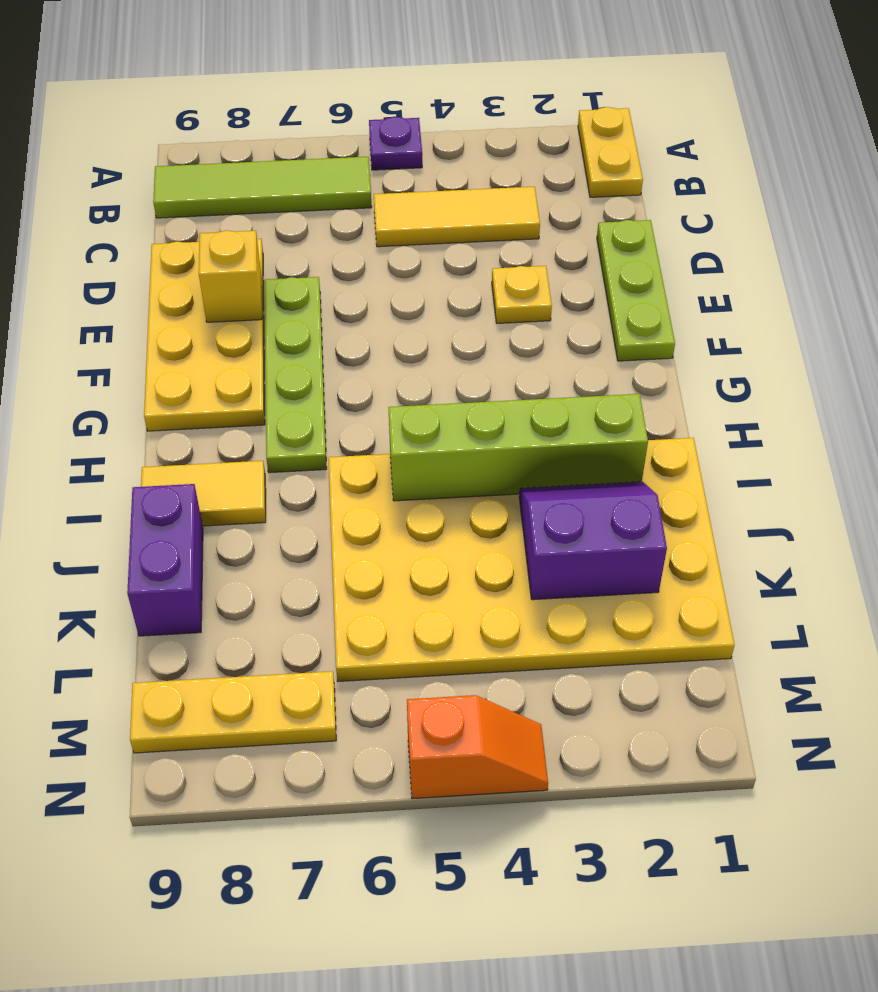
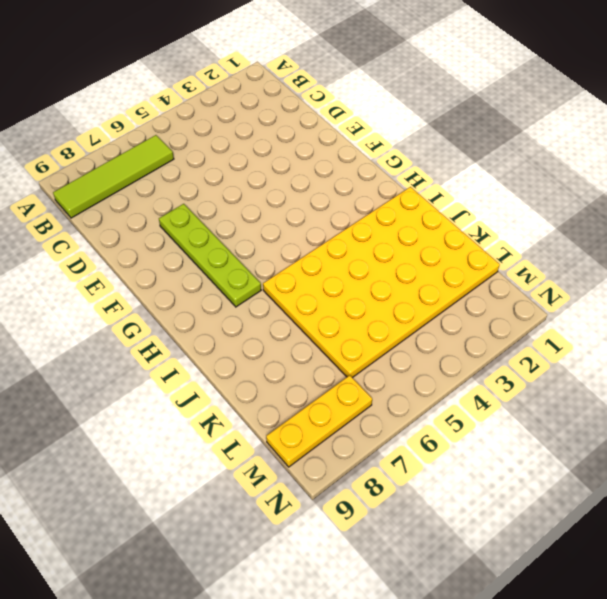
none -> yellow plate A1:B1 level 1
none -> purple plate A5 level 1
none -> yellow tile C3:C5 level 1

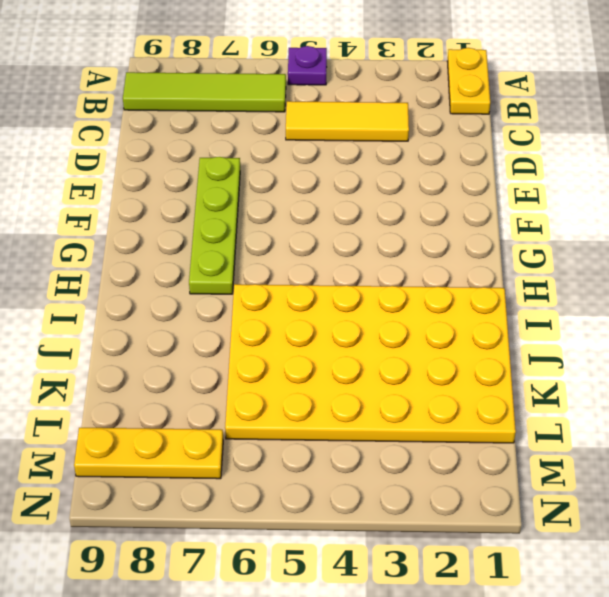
none -> lime plate D1:F1 level 1
none -> yellow plate D8:G9 level 1
none -> yellow plate E3 level 1

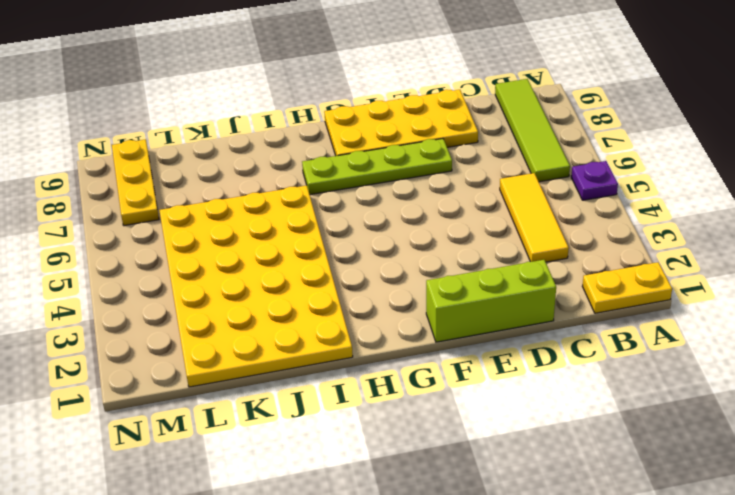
lime brick D1:F1 level 1 -> lime plate D1:F1 level 1
none -> yellow plate E3 level 1
none -> yellow tile I8:I9 level 1
none -> purple brick J9:K9 level 1

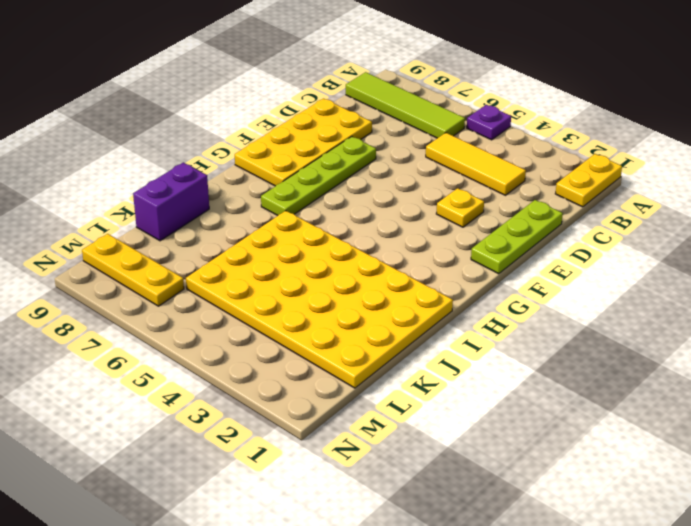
none -> yellow tile I8:I9 level 1
none -> orange slope N4:N5 level 1 top 5
none -> yellow brick E8 level 2

